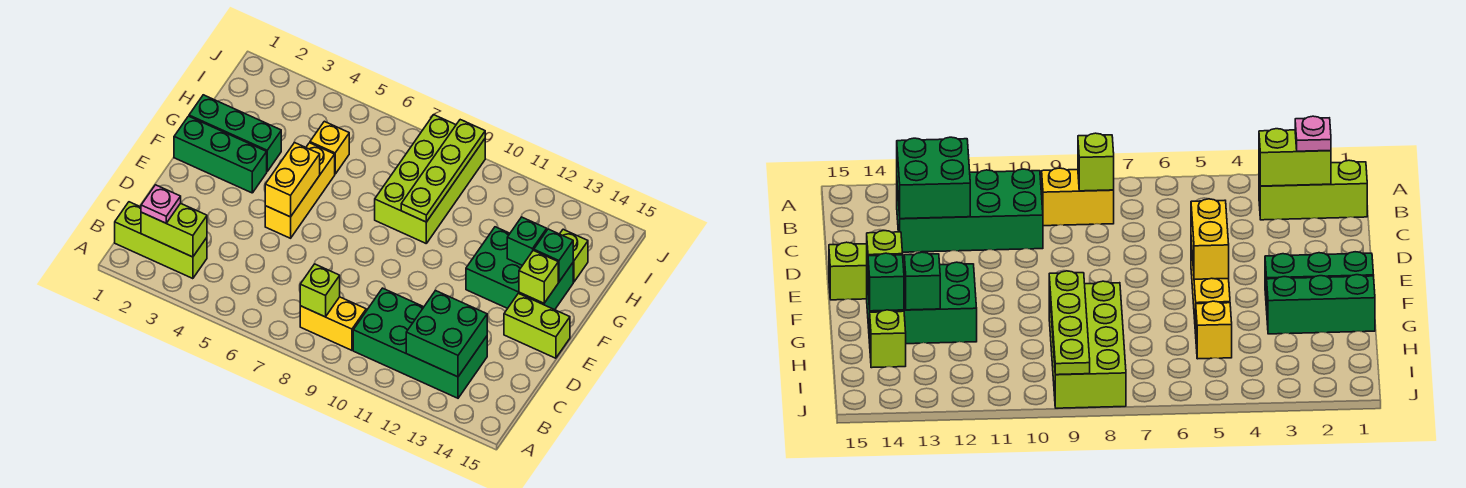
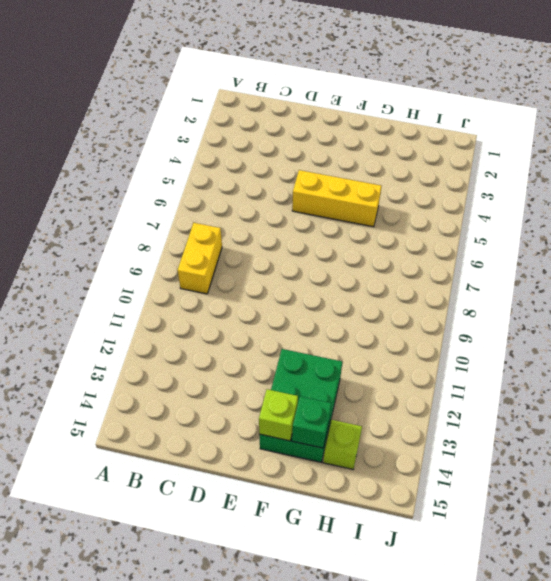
none -> lime brick B1:B3 level 1
none -> green brick B10:C13 level 1
none -> lime brick E14:E15 level 1

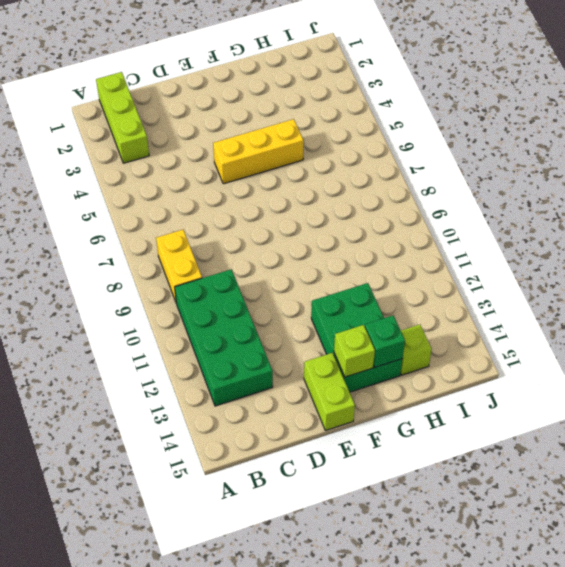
none -> green brick F1:F3 level 1
none -> green brick G1:G3 level 1
none -> lime brick G8:J9 level 1

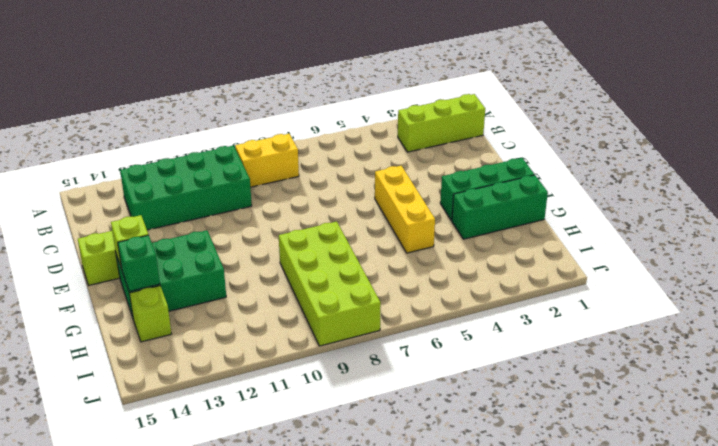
none -> yellow brick H5 level 1
none -> lime brick B2:B3 level 2
none -> lime brick B8 level 2

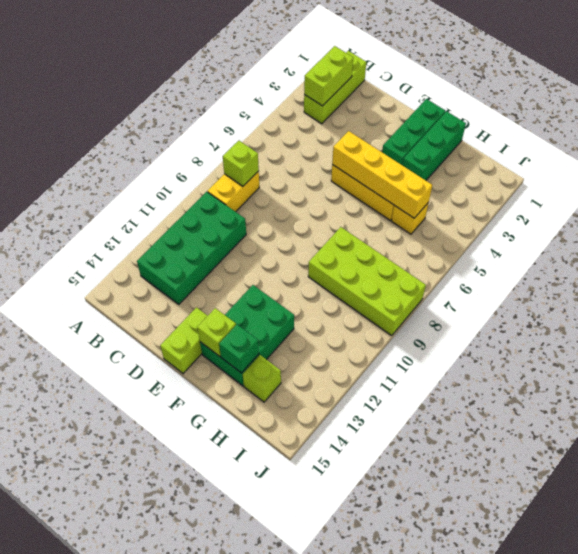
yellow brick E5:H5 level 2 -> yellow brick E5:F5 level 2
none -> green brick B12:C13 level 2
none -> lime plate G9:J9 level 2
none -> green brick G13 level 2

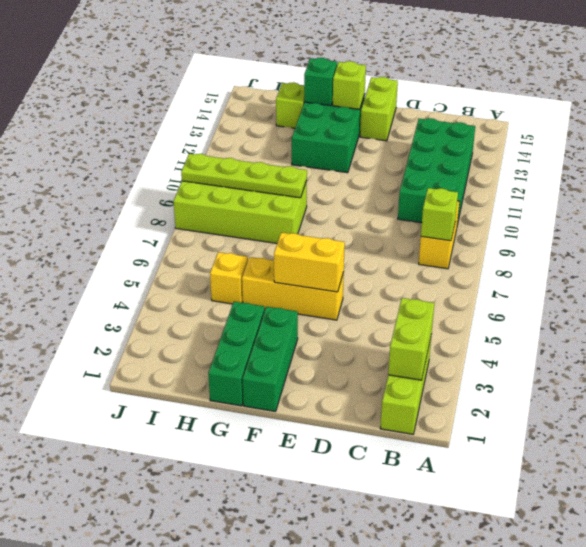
none -> green brick B12:C13 level 2
none -> green brick G13 level 2
none -> pink plate B2 level 3

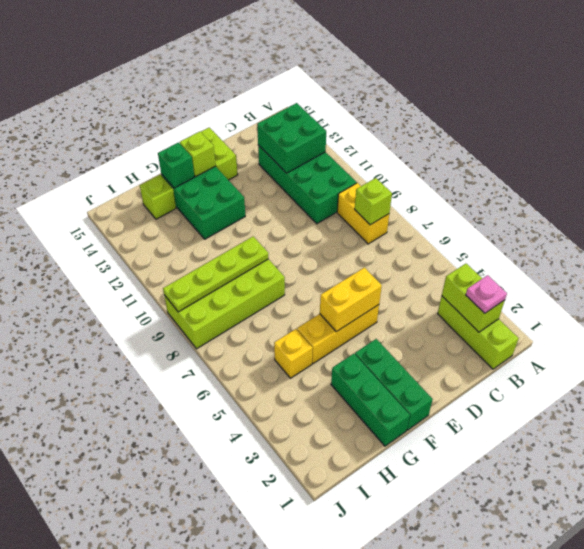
none -> green brick G13 level 2

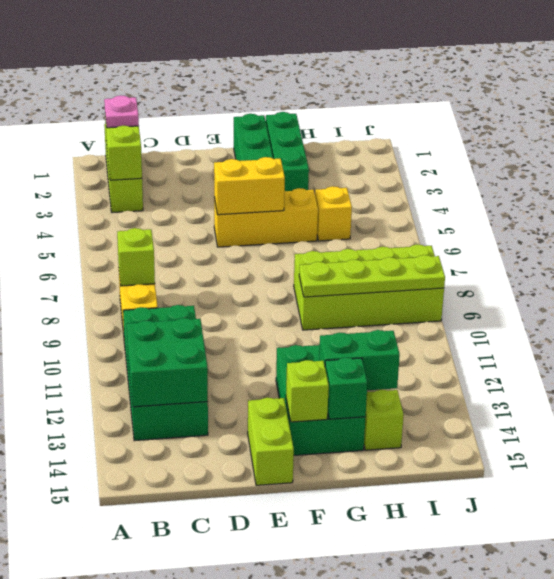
green brick G13:H13 level 2 -> green brick G13 level 2

